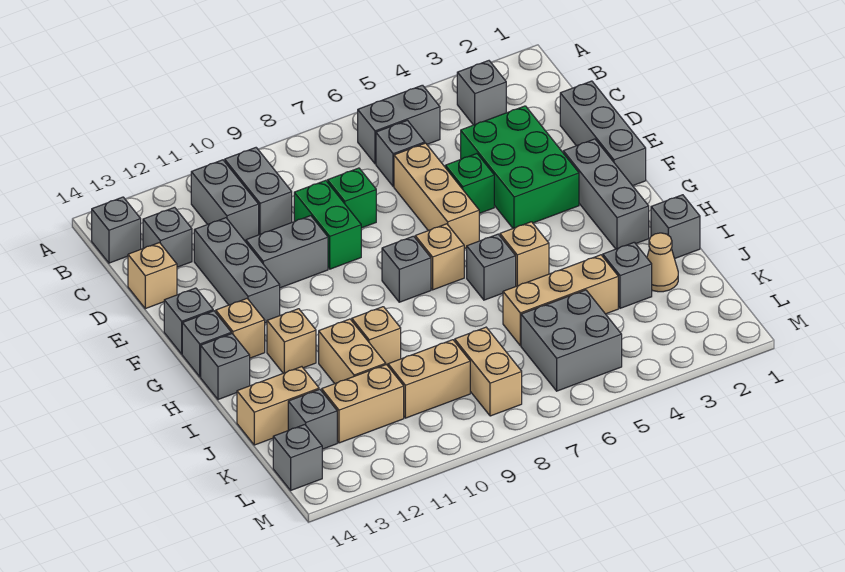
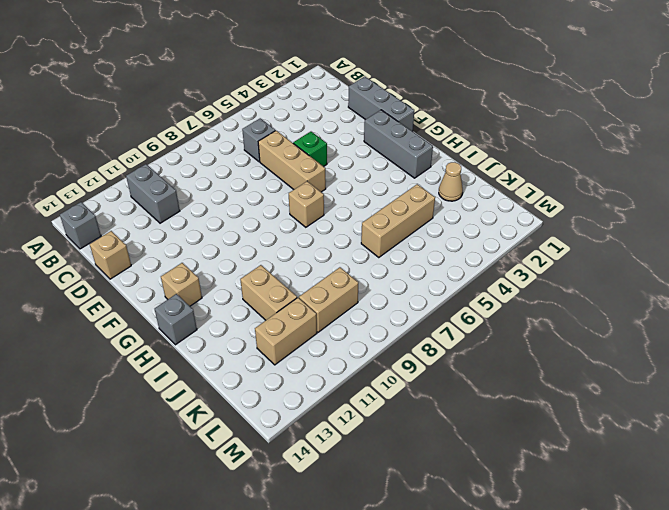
none -> grey brick B3 level 1
none -> grey brick B5:B6 level 1
none -> grey brick B10:C10 level 1
none -> grey brick C13 level 1

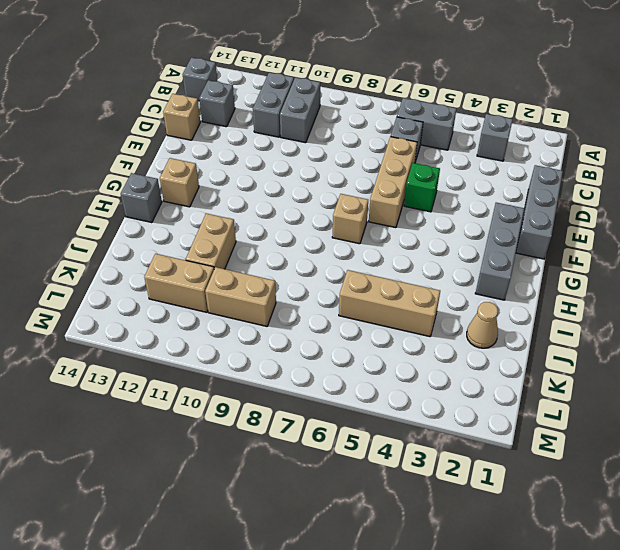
none -> green brick D3:F4 level 1
none -> green brick D8 level 1
none -> green brick D9:E9 level 1
none -> grey brick D12:F12 level 1

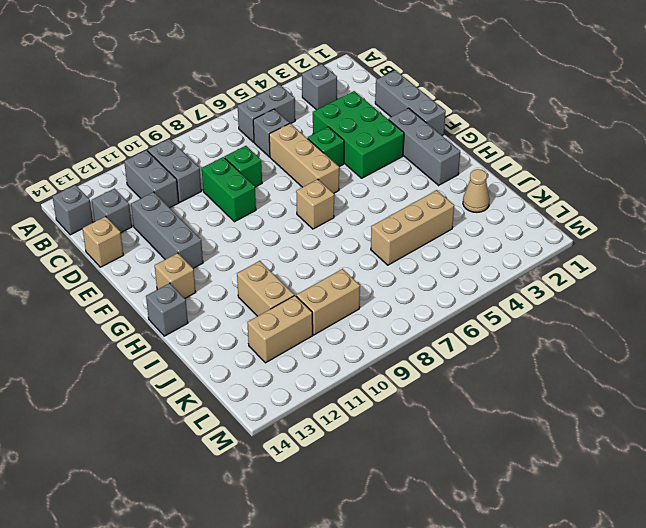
none -> grey brick E10:E11 level 1
none -> grey brick F14 level 1
none -> grey brick G8 level 1
none -> grey brick G14 level 1

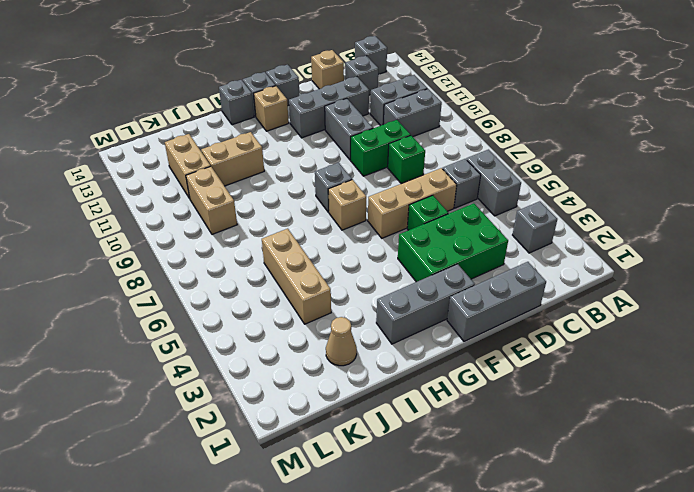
none -> tan brick H5 level 1
none -> grey brick H6 level 1
none -> tan brick H12 level 1
none -> grey brick I1 level 1

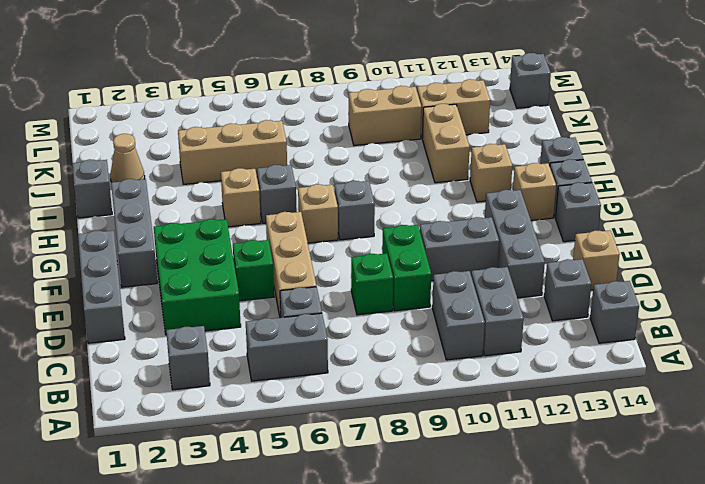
none -> tan brick I10 level 1
none -> grey brick J3 level 1
none -> tan brick J13:J14 level 1
none -> grey brick K5:L6 level 1

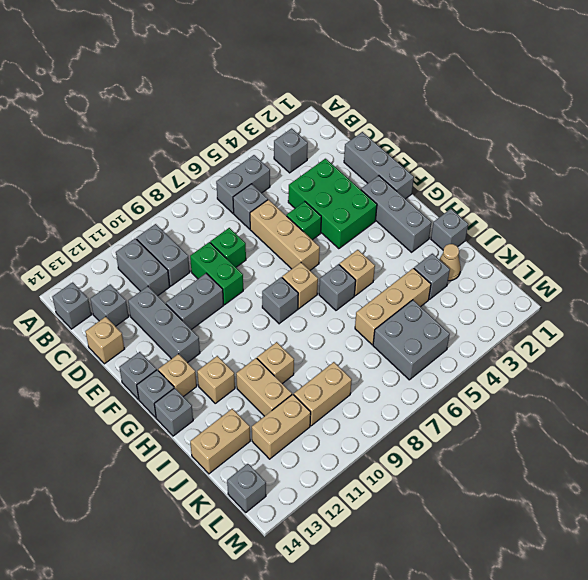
none -> tan brick K8:L8 level 1
none -> grey brick K13 level 1

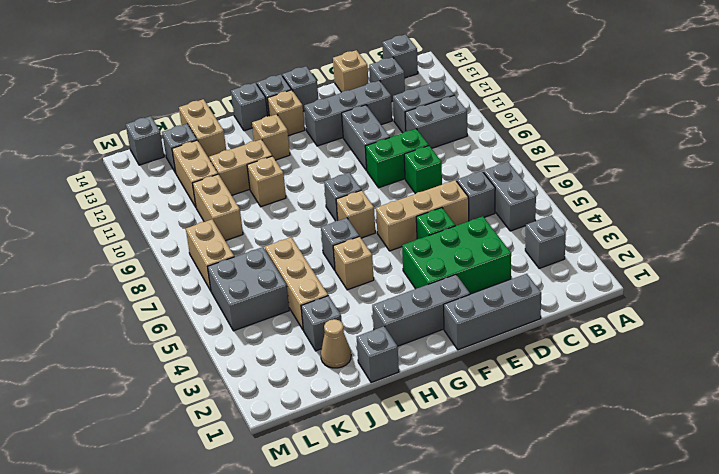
tan brick L7:L8 level 1 -> tan brick K8:L8 level 1

